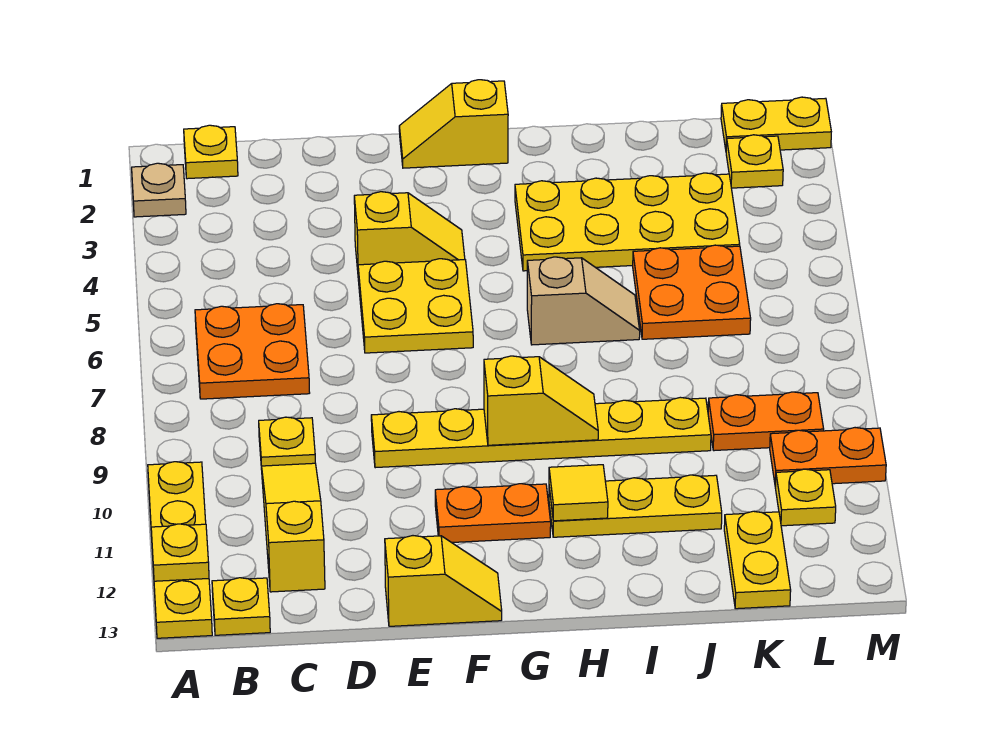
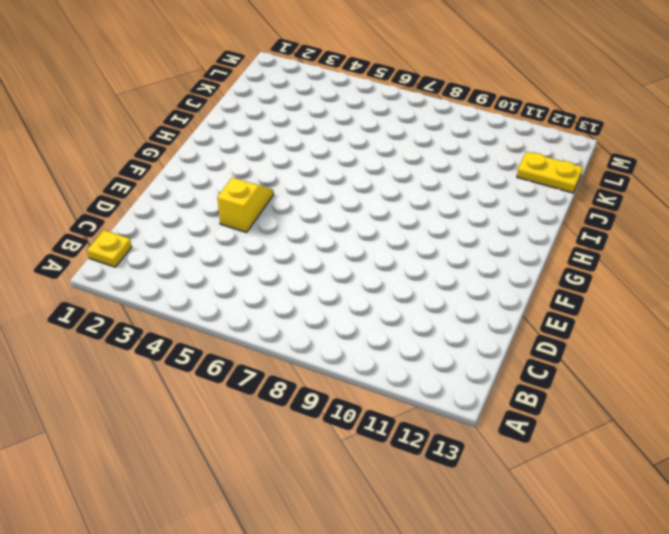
none -> tan plate A2 level 1
none -> yellow plate A10:A13 level 1
none -> orange plate B6:C7 level 1

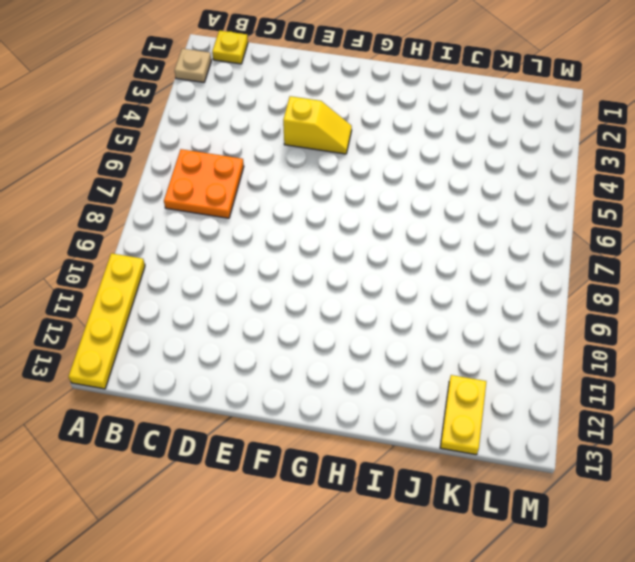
none -> yellow plate B13 level 1
none -> yellow plate C9 level 1
none -> yellow slope C10:C12 level 1 top 12

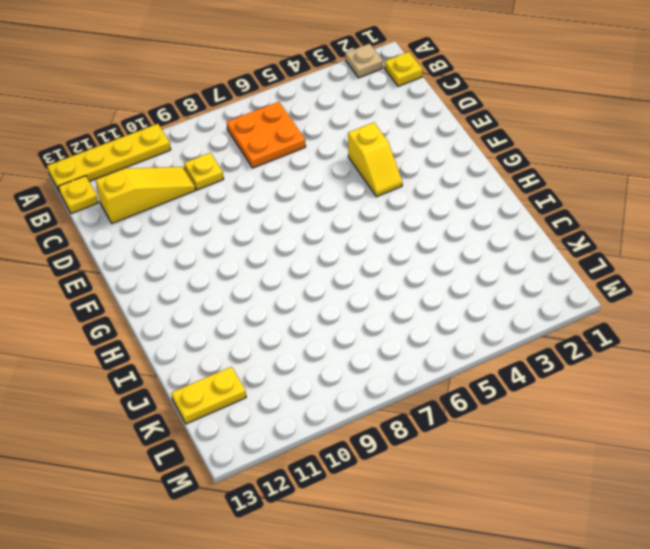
none -> yellow plate E5:F6 level 1
none -> yellow plate E9:J9 level 1
none -> yellow slope E13:F13 level 1 top E

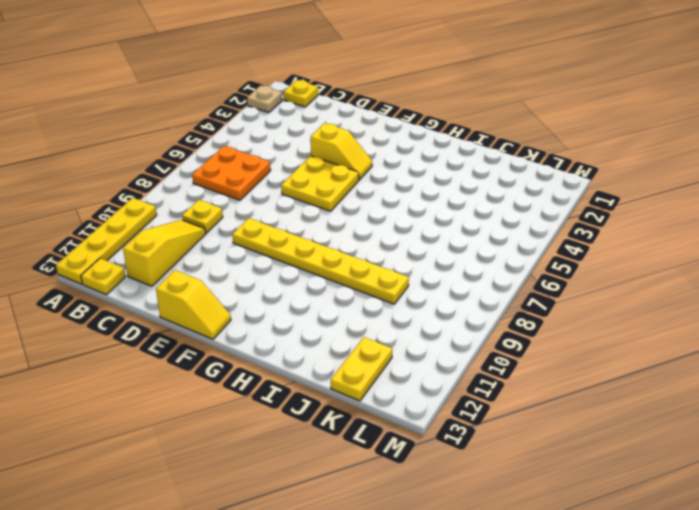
none -> yellow slope F1:G1 level 1 top G
none -> orange plate F11:G11 level 1
none -> yellow plate H3:K4 level 1

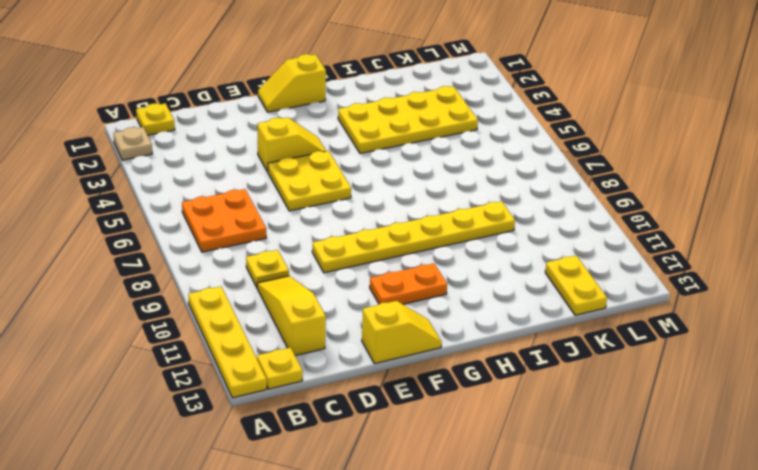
none -> tan slope H6:I6 level 1 top H
none -> yellow plate H11:J11 level 1
none -> orange plate J5:K6 level 1

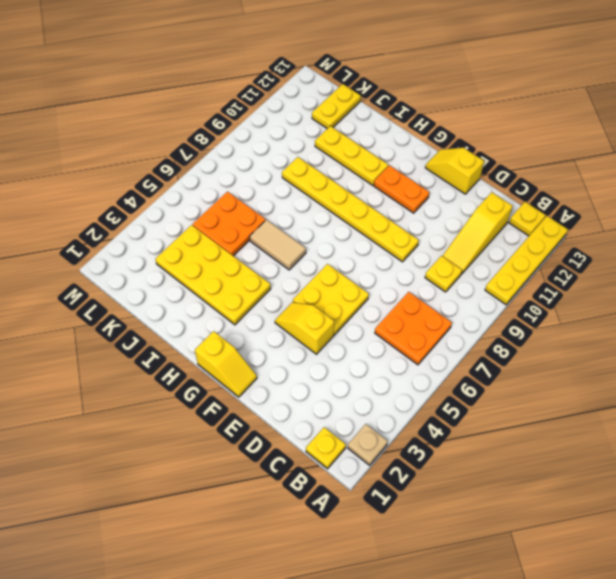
tan tile H6:I6 level 1 -> tan slope H6:I6 level 1 top H
none -> orange plate K9:L9 level 1
none -> yellow plate L1:M1 level 1
none -> yellow plate L2 level 1

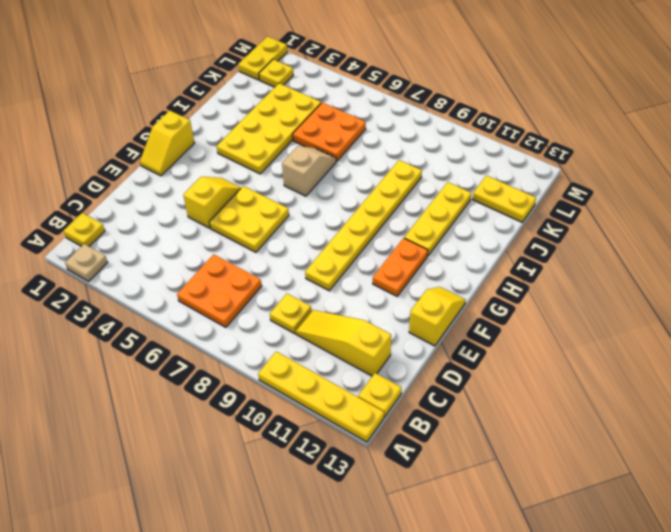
none -> orange plate K9:L9 level 1
none -> orange plate L10:M10 level 1
none -> yellow plate L11 level 1

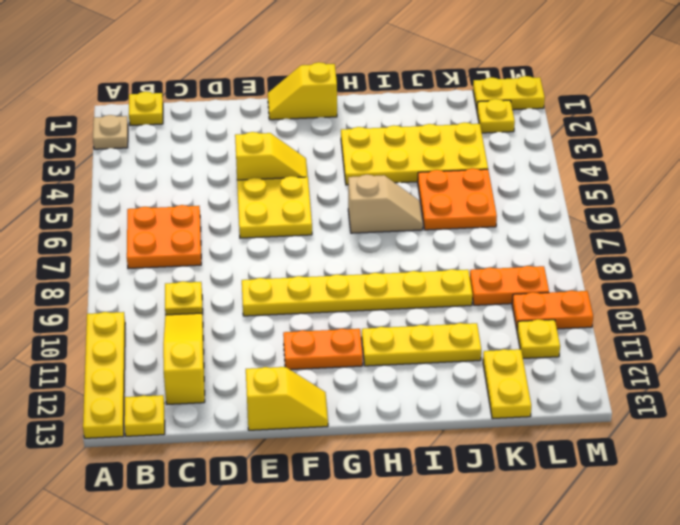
none -> yellow plate A12 level 2
none -> yellow slope G9:H9 level 2 top G
none -> yellow tile H11 level 2

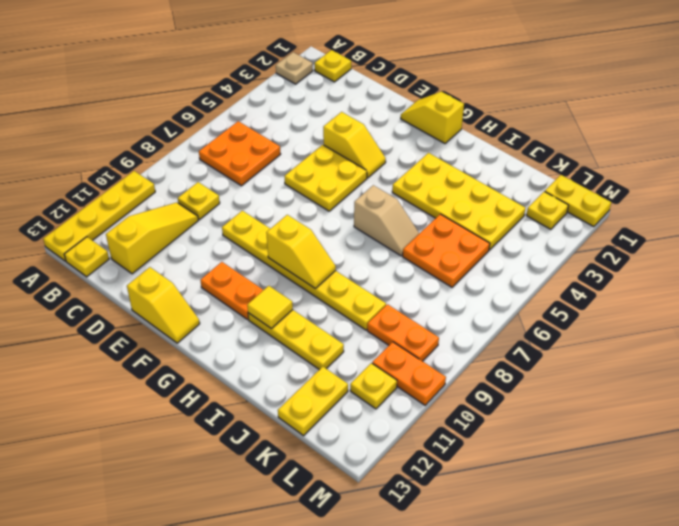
none -> yellow plate A12 level 2

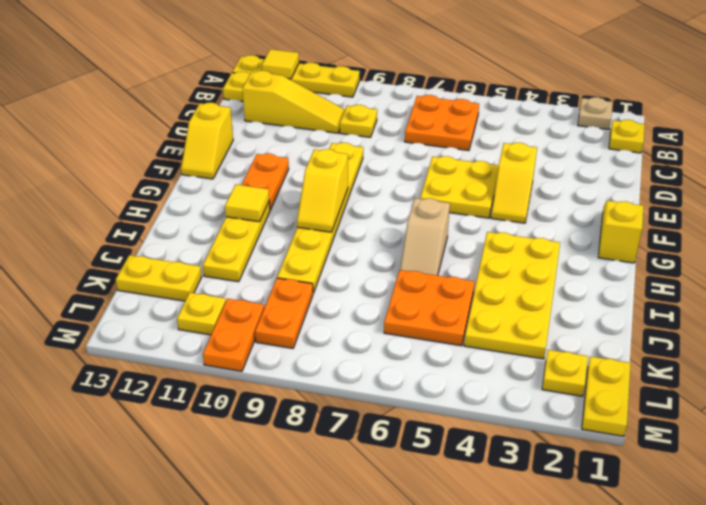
yellow tile A12 level 2 -> yellow plate A12 level 2

